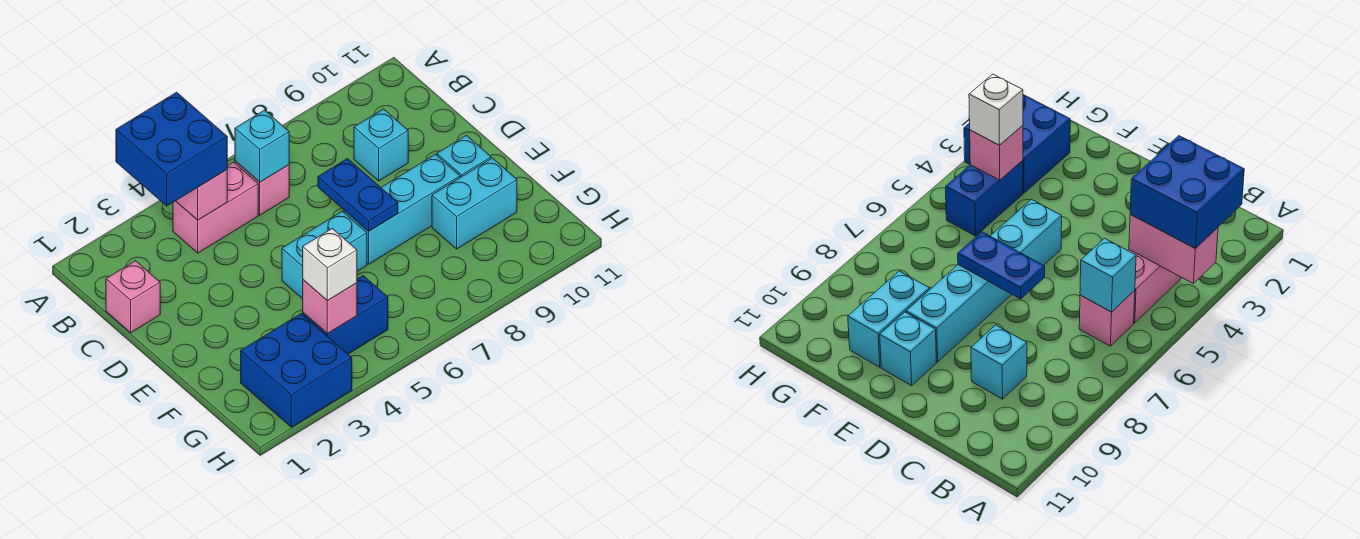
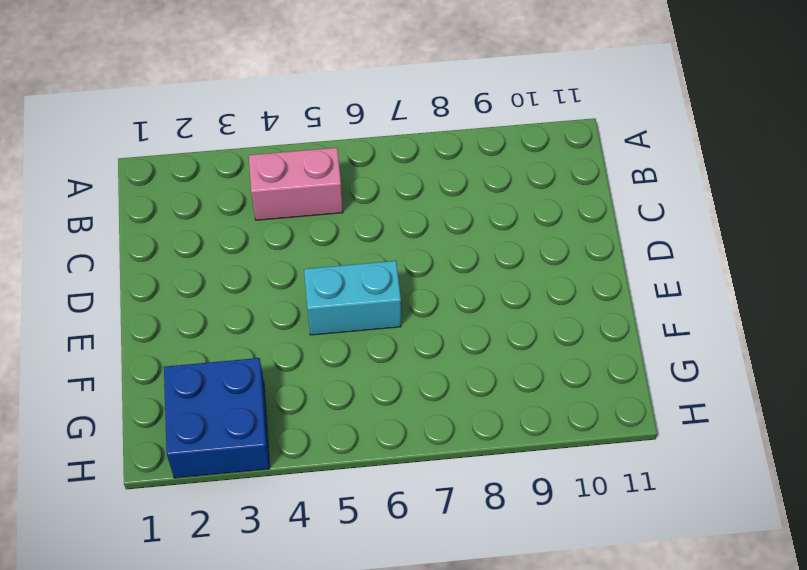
none -> pink brick B6 level 1
none -> pink brick C1 level 1
none -> cyan brick C9 level 1

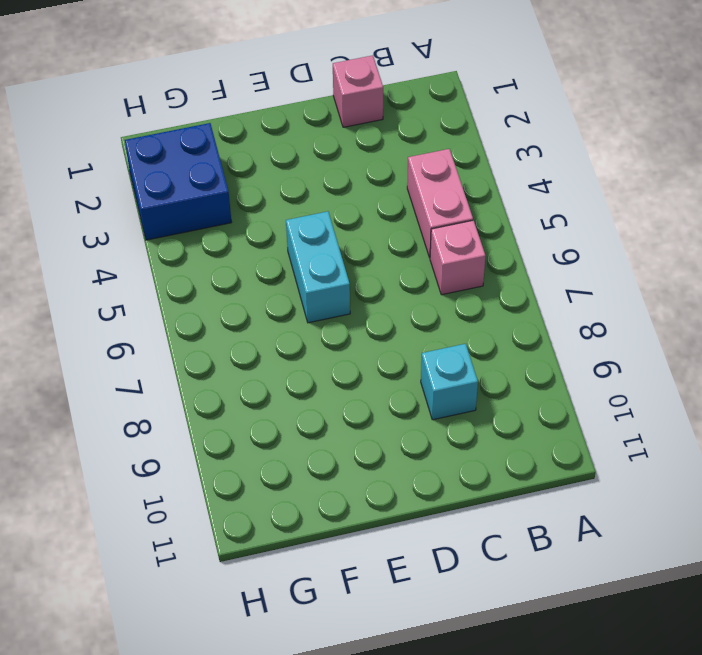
none -> cyan brick E7:E9 level 1
none -> cyan brick E10 level 1
none -> cyan brick F9:F10 level 1

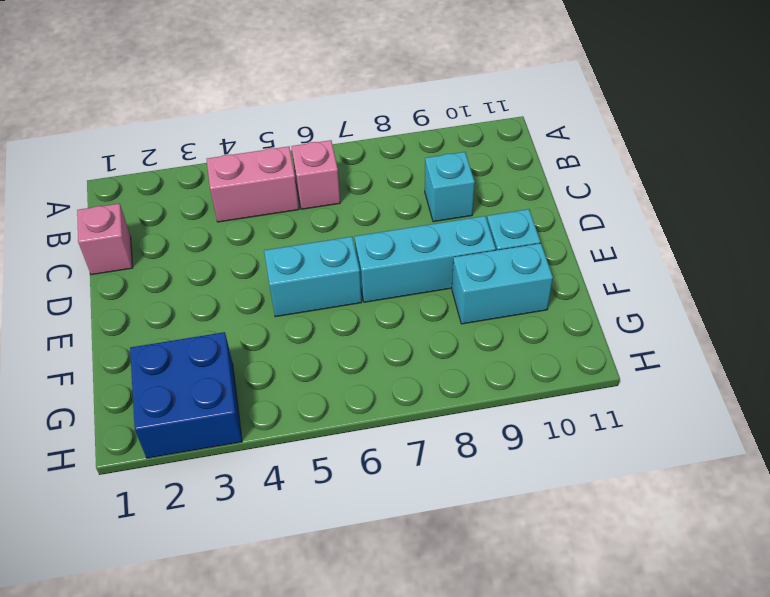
none -> blue brick G4:G5 level 1
none -> pink brick A4:B4 level 2
none -> cyan brick B6 level 2

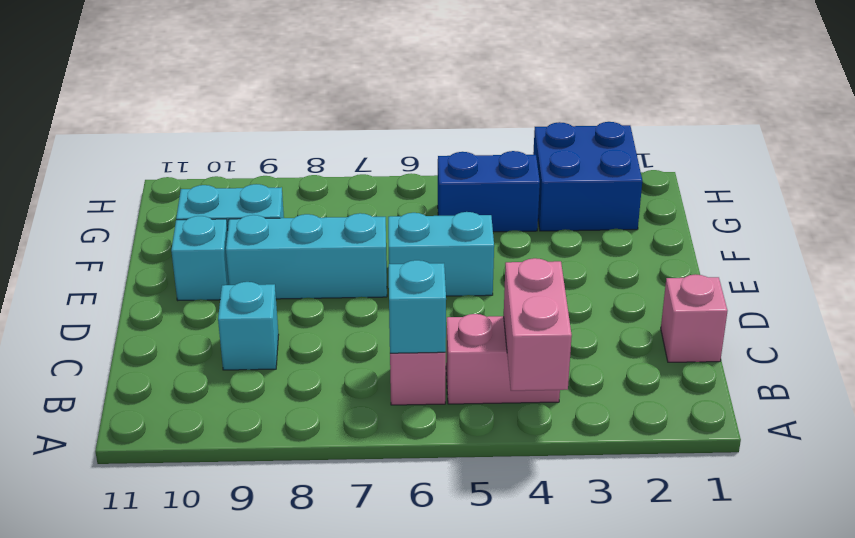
none -> blue plate D7:E7 level 2
none -> pink brick G4 level 2
none -> blue brick A3:B4 level 3

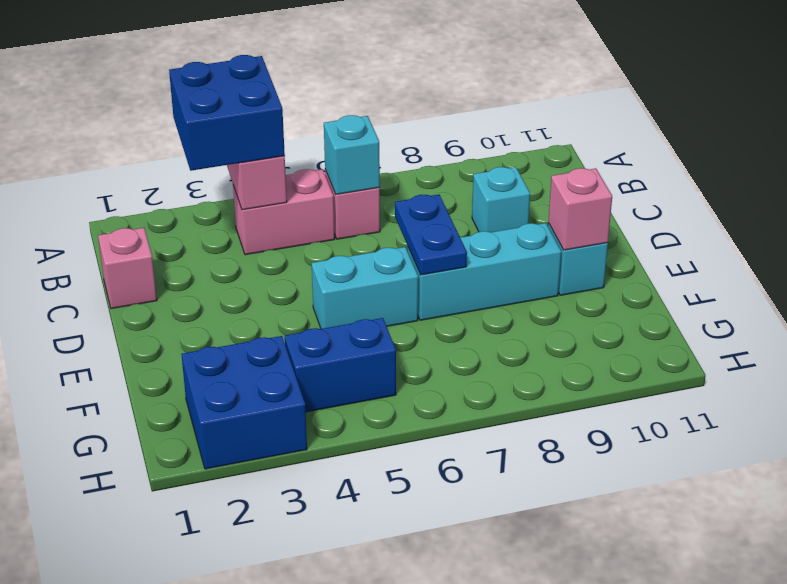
pink brick E10 level 2 -> pink brick G4 level 2
none -> cyan brick F9:F10 level 1
none -> white brick G4 level 3

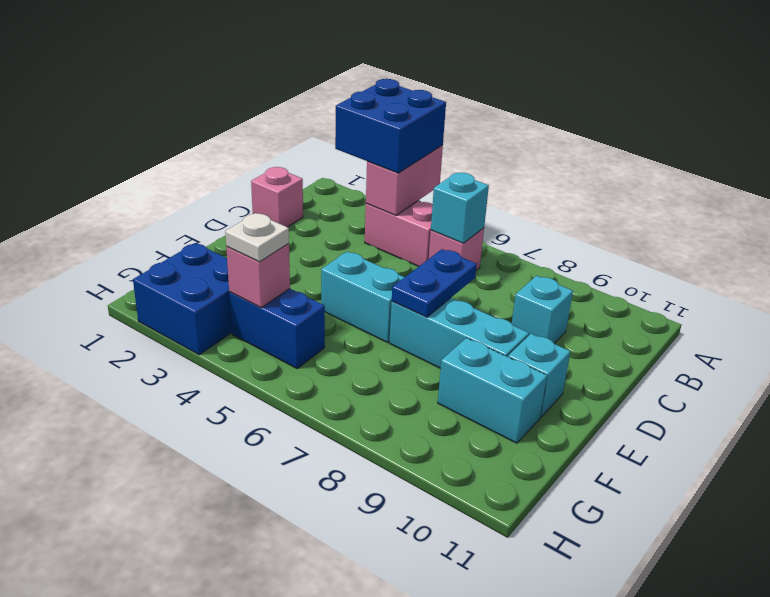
white plate G4 level 3 -> white brick G4 level 3

